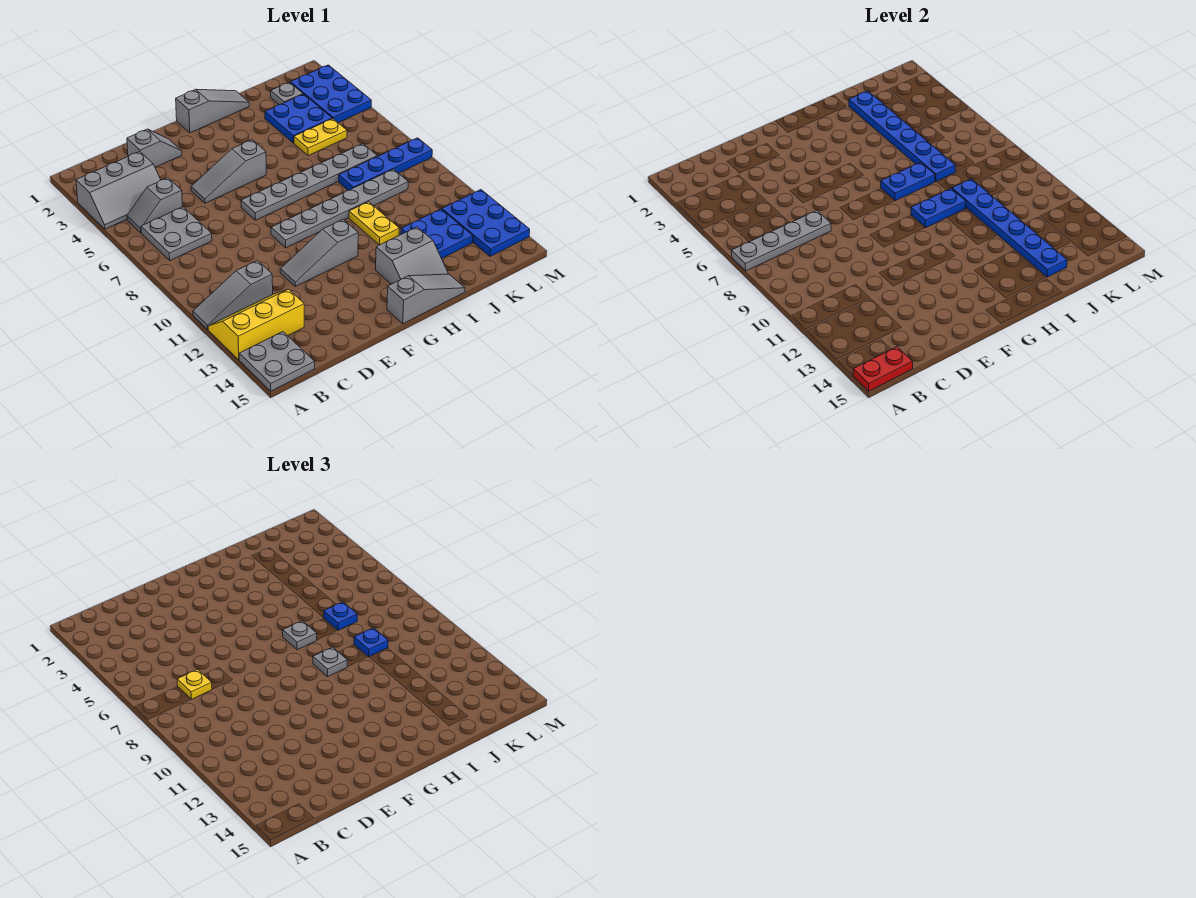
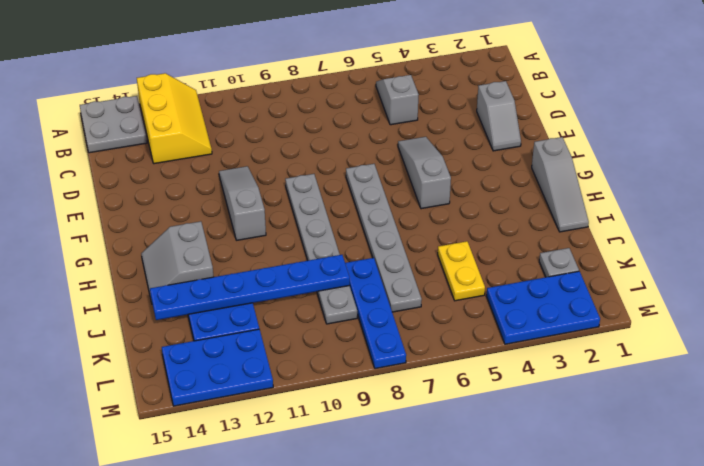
none -> grey slope A3:C4 level 1 top 3
none -> grey slope A11:C11 level 1 top C
none -> grey plate B6:C7 level 1
none -> grey slope G15:I15 level 1 top G

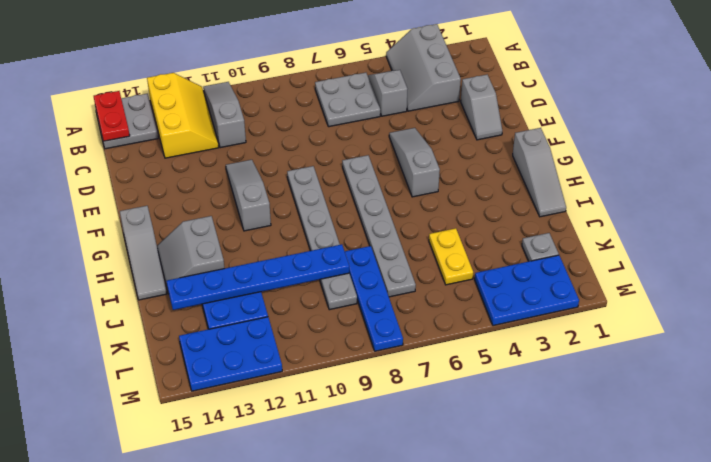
none -> yellow plate I10:I11 level 1
none -> blue plate J3:K4 level 1
none -> grey plate A7:D7 level 2
none -> blue plate H7:I7 level 2

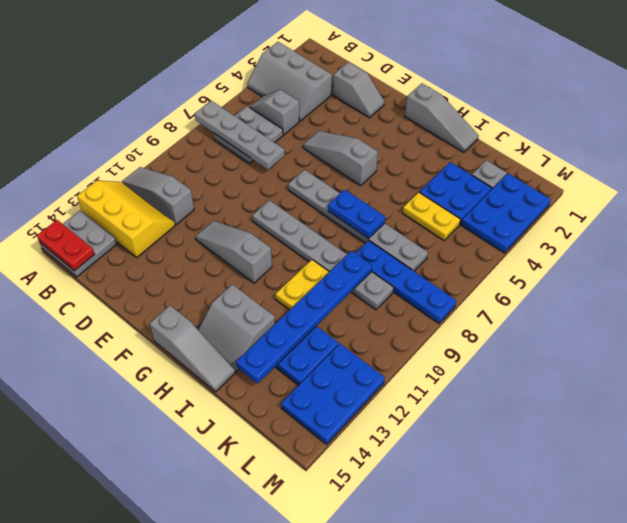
none -> blue plate H9:I9 level 2
none -> blue plate J2:J7 level 2
none -> yellow plate C7 level 3
none -> grey plate H7 level 3

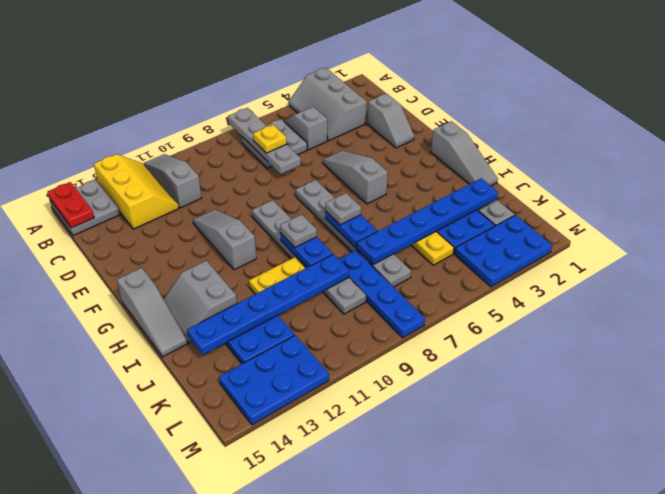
none -> blue plate J7 level 3
none -> blue plate J9 level 3

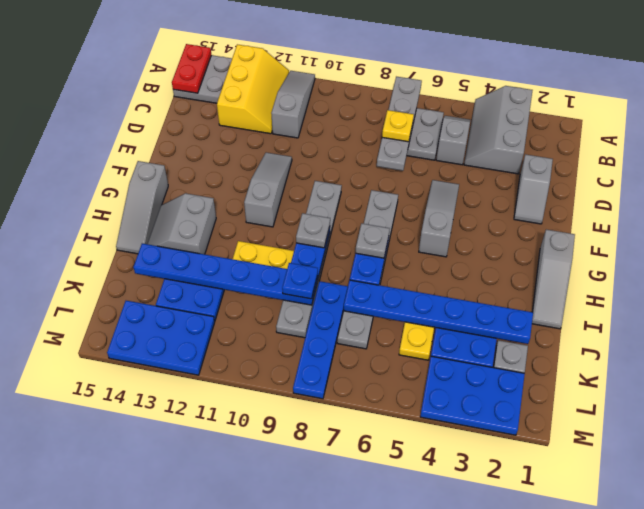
none -> blue plate J7 level 3

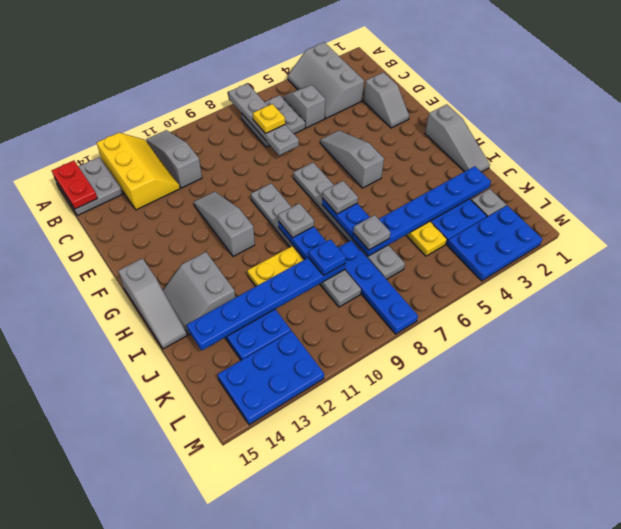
grey plate J7 level 3 -> blue plate J7 level 3

